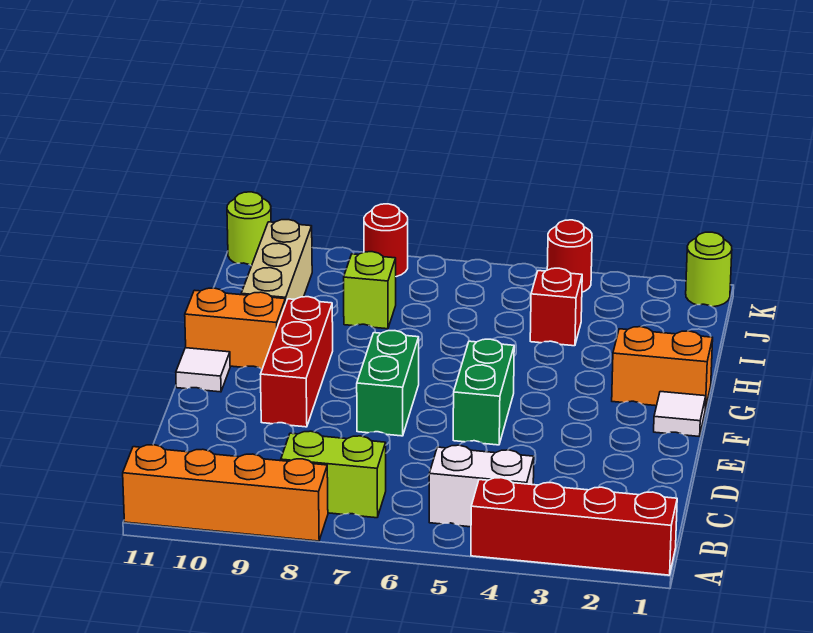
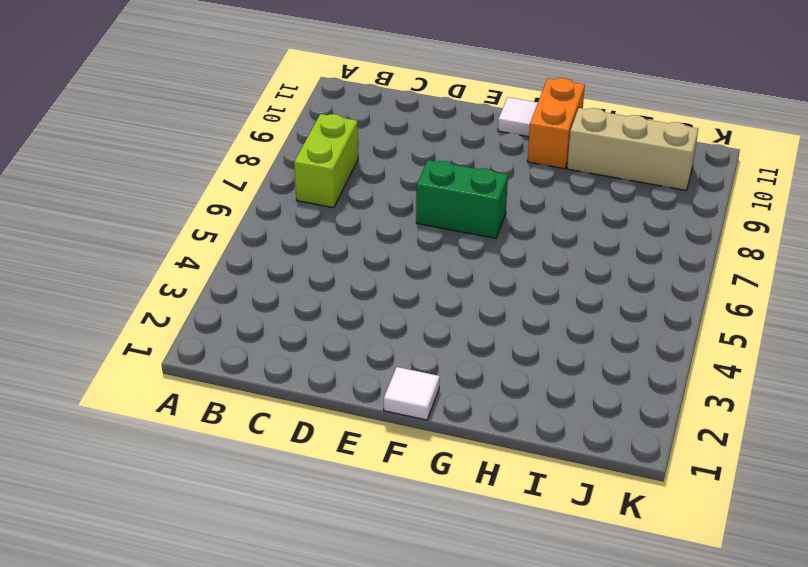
none -> red brick A1:A4 level 1
none -> orange brick A8:A11 level 1
none -> white brick B4:B5 level 1

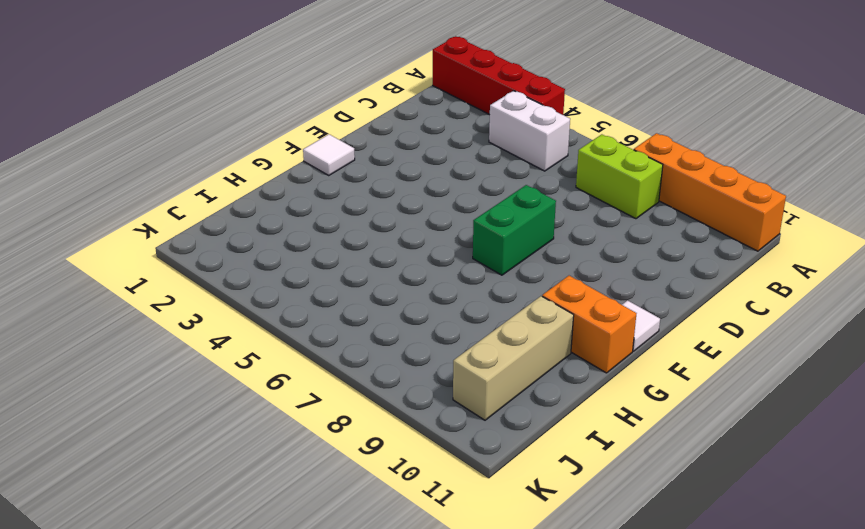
none -> green brick E5:F5 level 1
none -> red brick E9:G9 level 1
none -> orange brick G1:G2 level 1

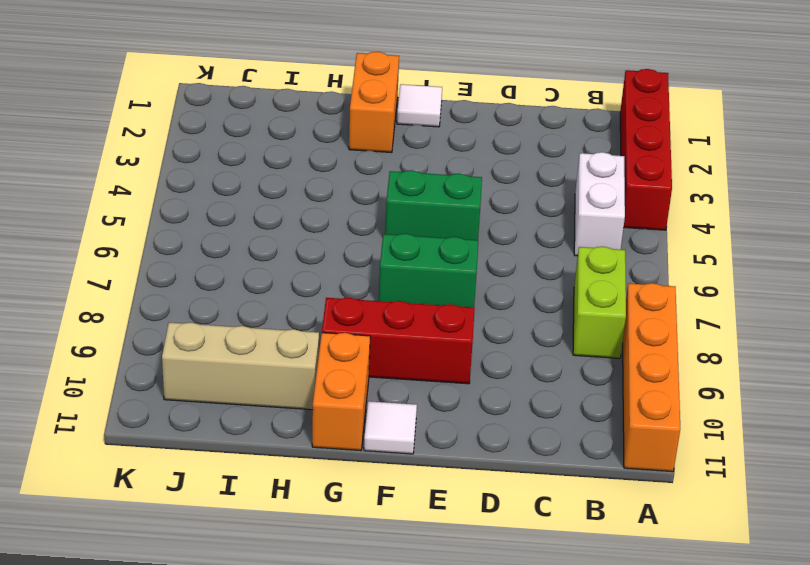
none -> red brick I4 level 1
none -> lime brick I8 level 1
none -> lime round brick K1 level 1

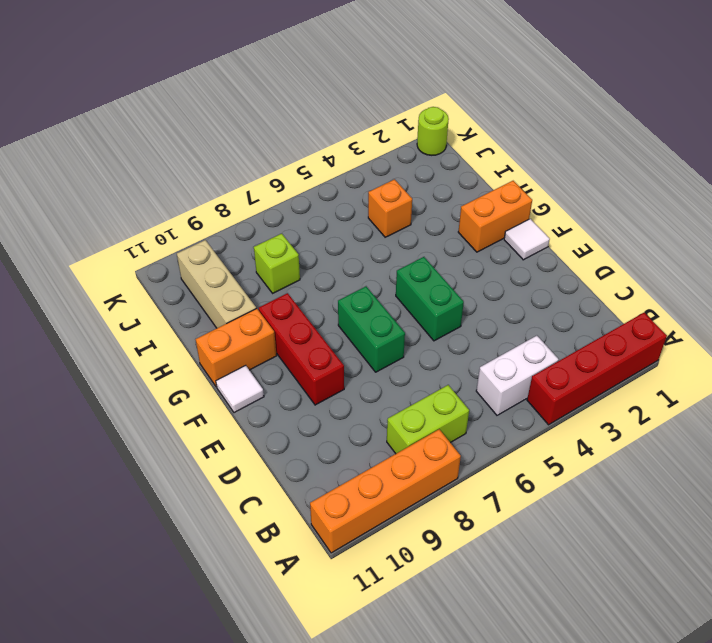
orange brick I4 level 1 -> red brick I4 level 1
none -> red round brick K4 level 1
none -> red round brick K8 level 1
none -> lime round brick K11 level 1

